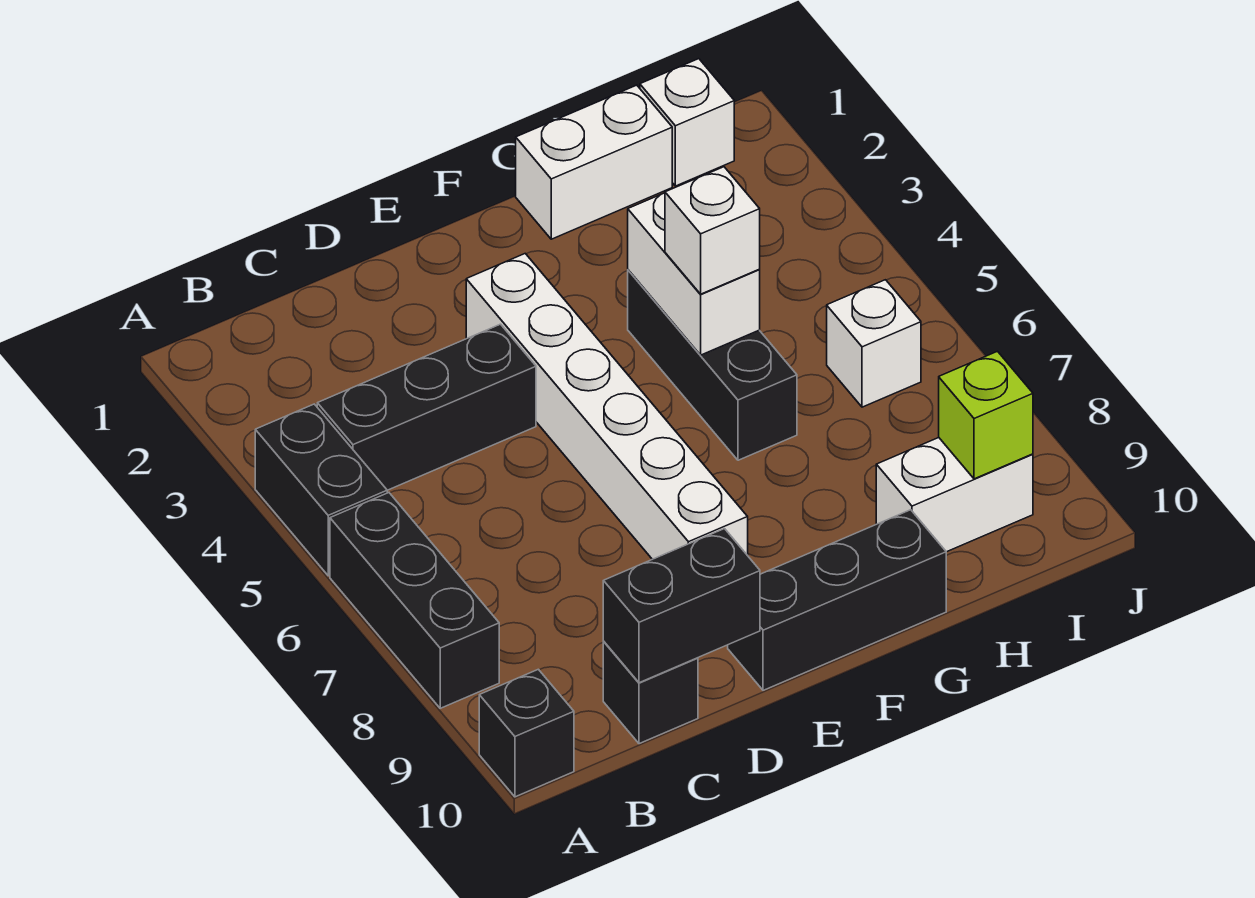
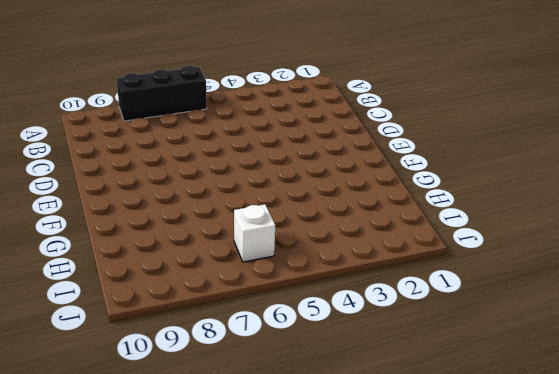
none -> black brick A4:A5 level 1
none -> black brick A10 level 1
none -> black brick B4:D4 level 1

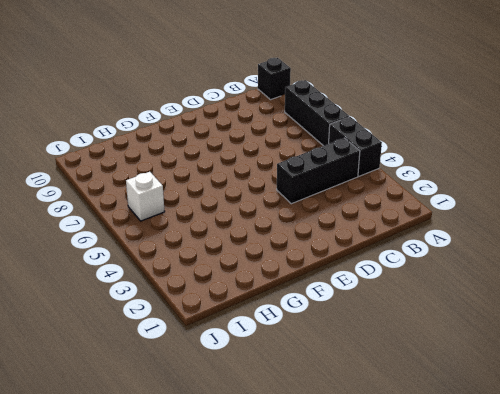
none -> black brick C10 level 1
none -> white brick E3:E8 level 1
none -> black brick E10:G10 level 1

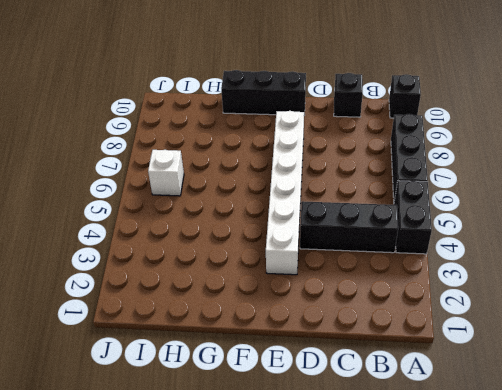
none -> white brick G1:H1 level 1
none -> black brick G4:G6 level 1
none -> white brick H9:I9 level 1

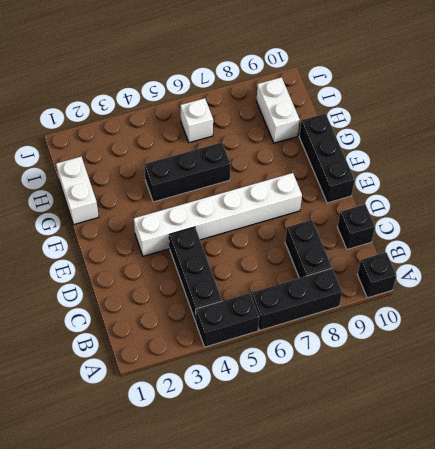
black brick B8:C8 level 1 -> black brick C10:D10 level 2
none -> white brick I1 level 1
none -> white brick G4:G5 level 2
none -> lime brick I9 level 2

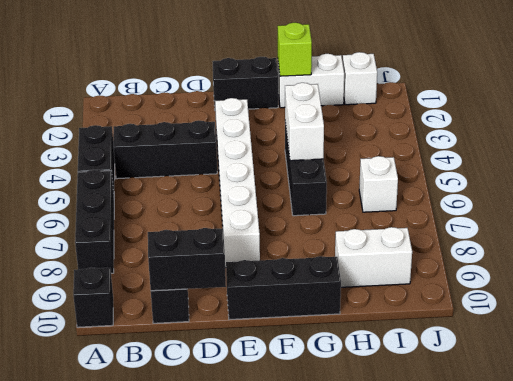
black brick E1:F1 level 1 -> none
lime brick G1 level 2 -> lime brick I9 level 2
none -> white brick G5 level 3

